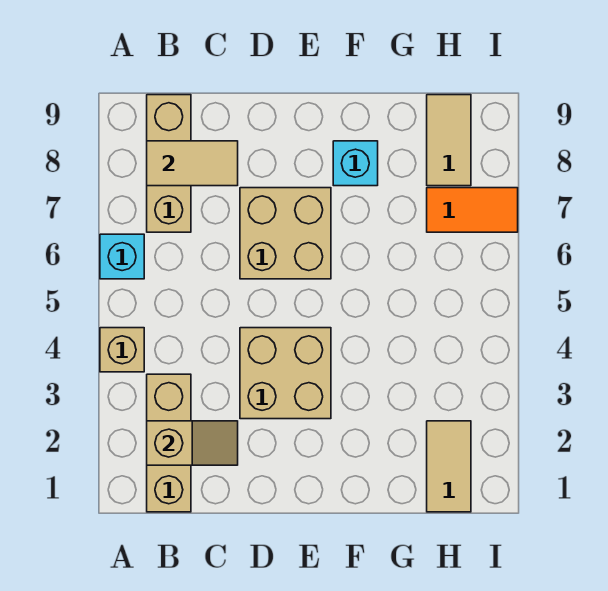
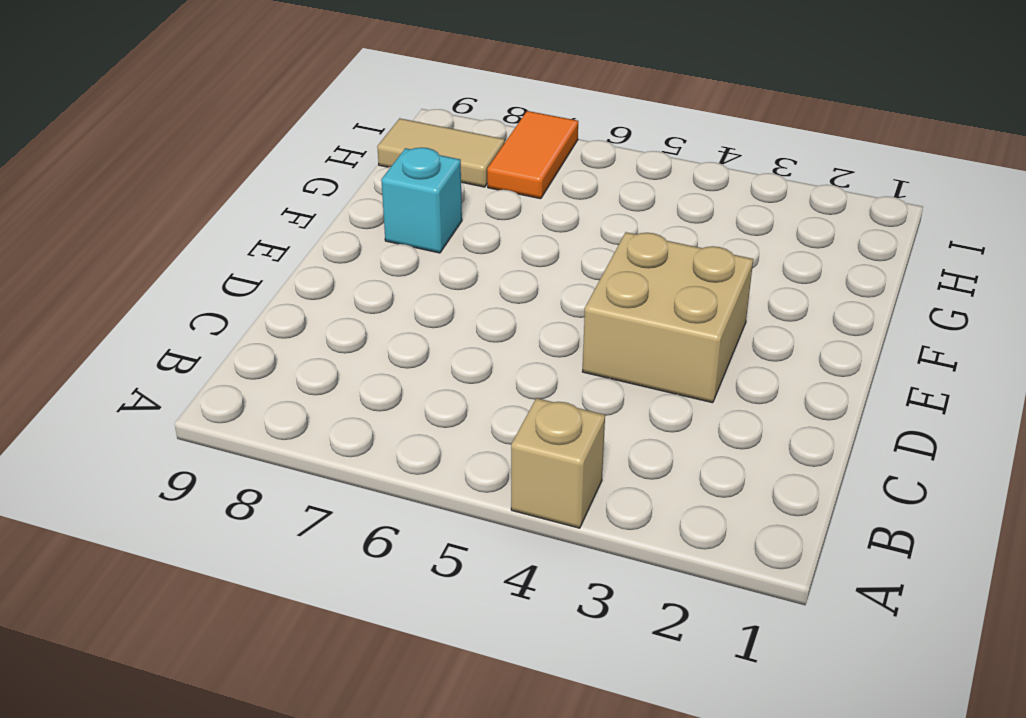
none -> cyan brick A6 level 1
none -> tan brick B1:B3 level 1
none -> tan brick B7:B9 level 1

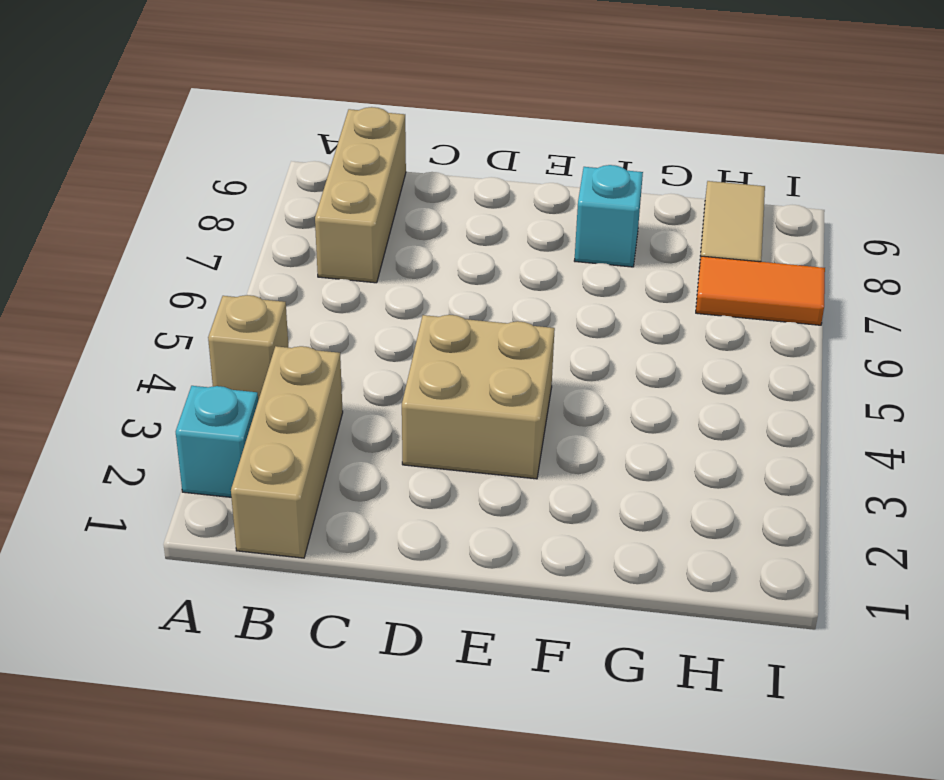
cyan brick A2 level 1 -> cyan brick A6 level 1
none -> tan brick D6:E7 level 1
none -> tan tile H1:H2 level 1
none -> tan slope B2:C2 level 2 top B

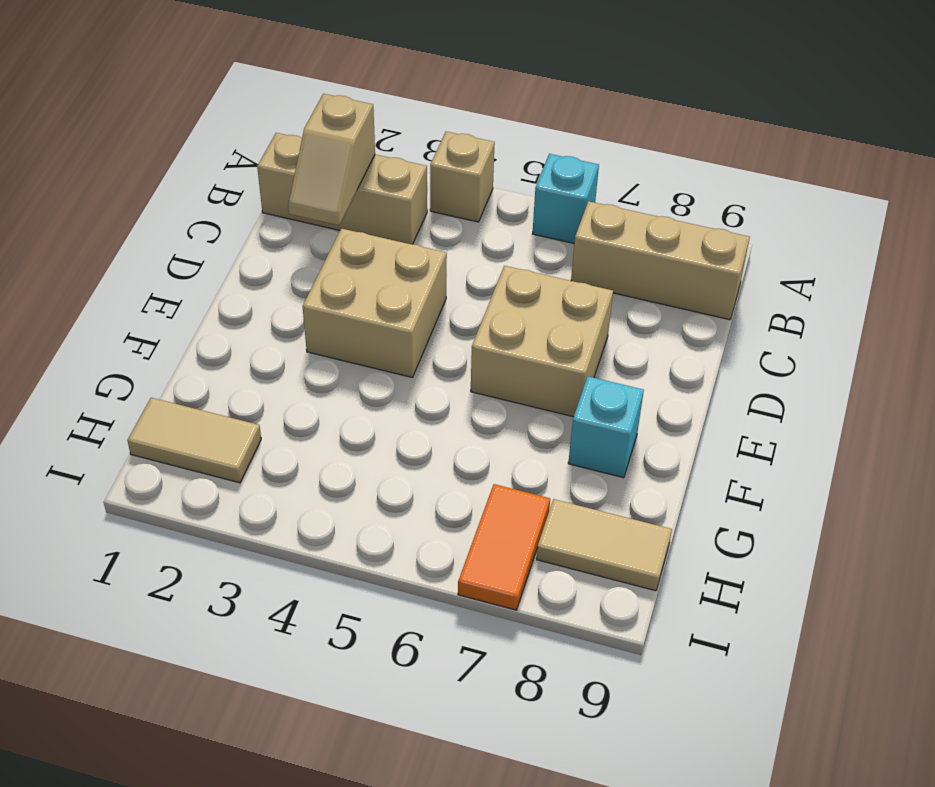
none -> tan tile B8:C8 level 2

